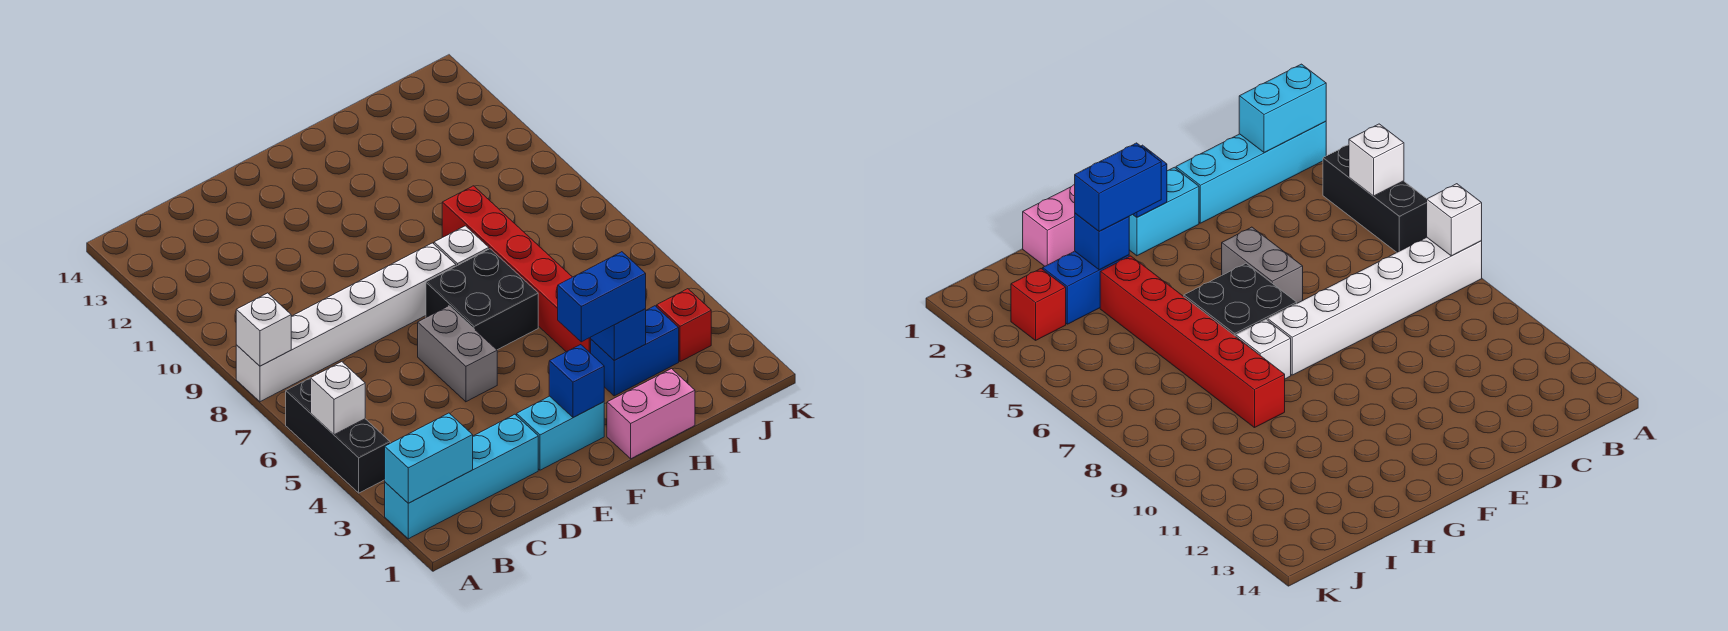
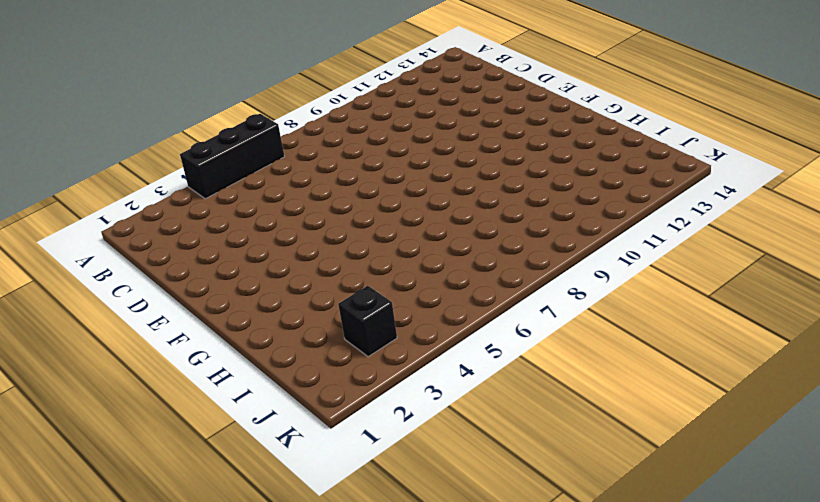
black brick J3 level 1 -> red brick J3 level 1
none -> cyan brick A2:D2 level 1
none -> white brick A8:F8 level 1
none -> cyan brick E2:F2 level 1

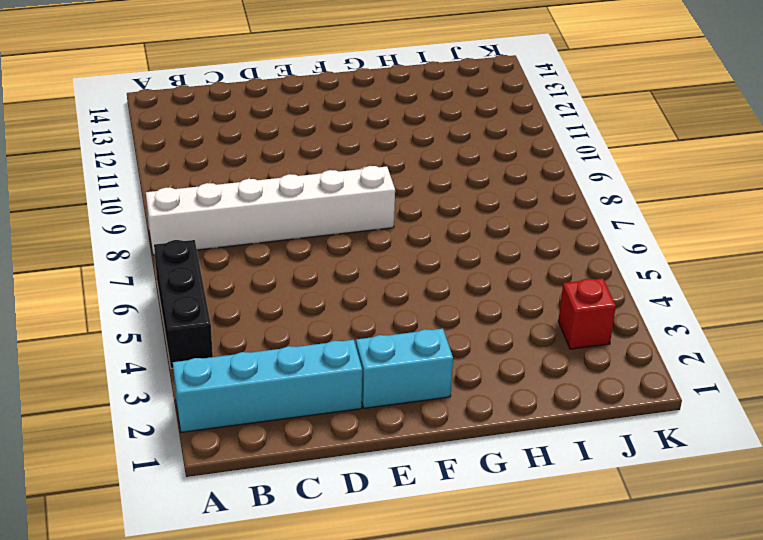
none -> grey brick E5:E6 level 1
none -> black brick F6:G7 level 1
none -> pink brick G1:H1 level 1

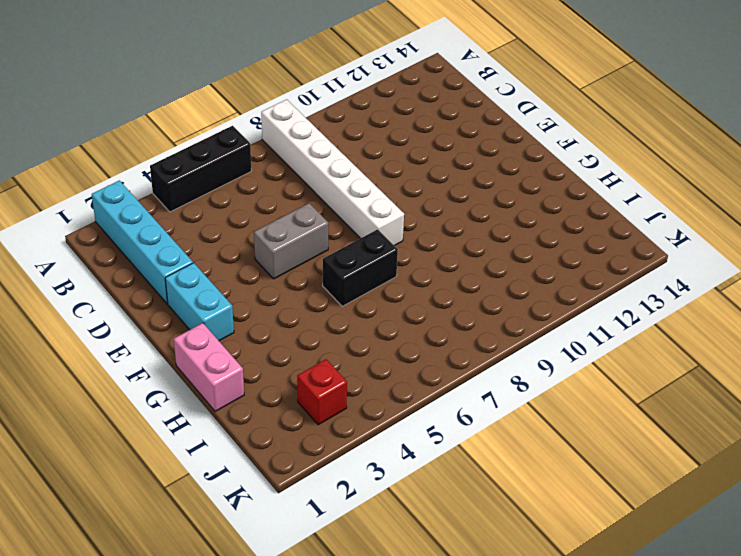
black brick G6:G7 level 1 -> black brick F6:G7 level 1
none -> white brick G8 level 1
none -> blue brick H3:I3 level 1
none -> red brick H4:H9 level 1

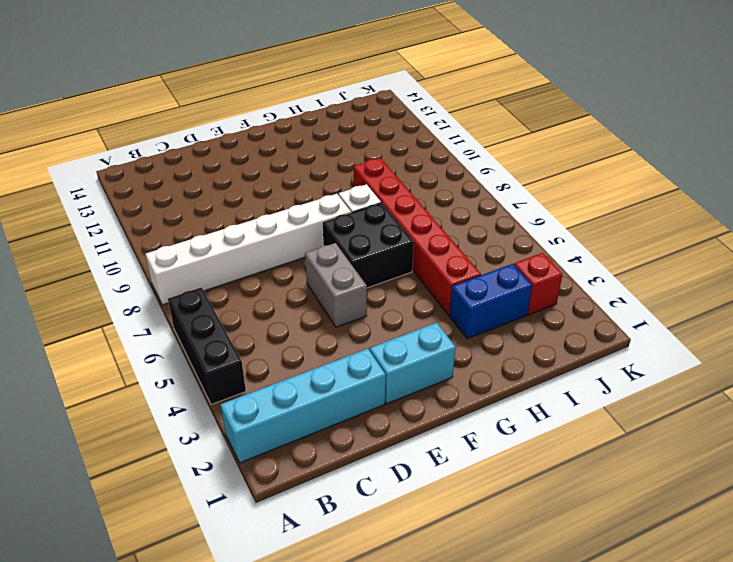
none -> pink brick G1:H1 level 1
none -> cyan brick A2:B2 level 2
none -> white brick A5 level 2

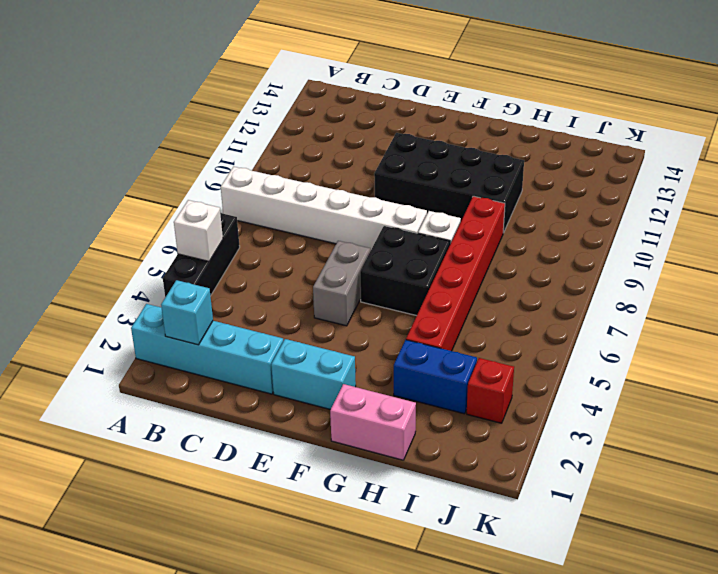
cyan brick B2 level 2 -> cyan brick A2:B2 level 2
black brick E10:H11 level 1 -> none
none -> white brick A8 level 2
none -> blue brick F2 level 2
none -> blue brick H3 level 2

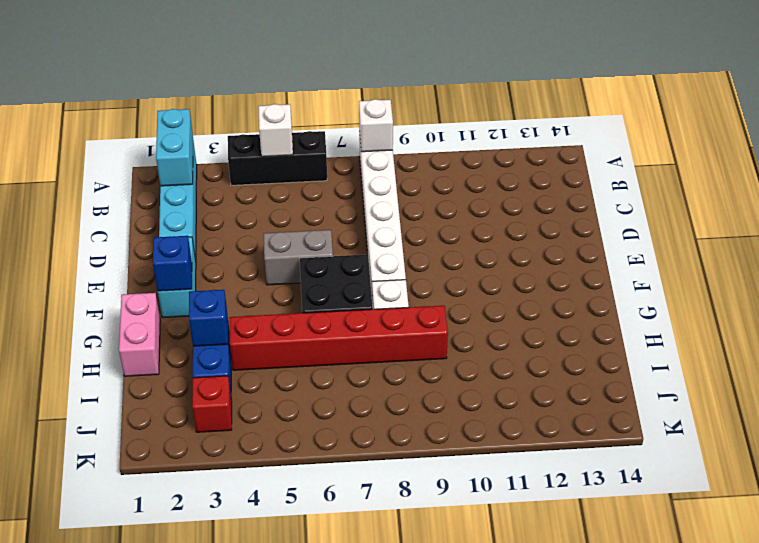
none -> blue brick G3:H3 level 3

